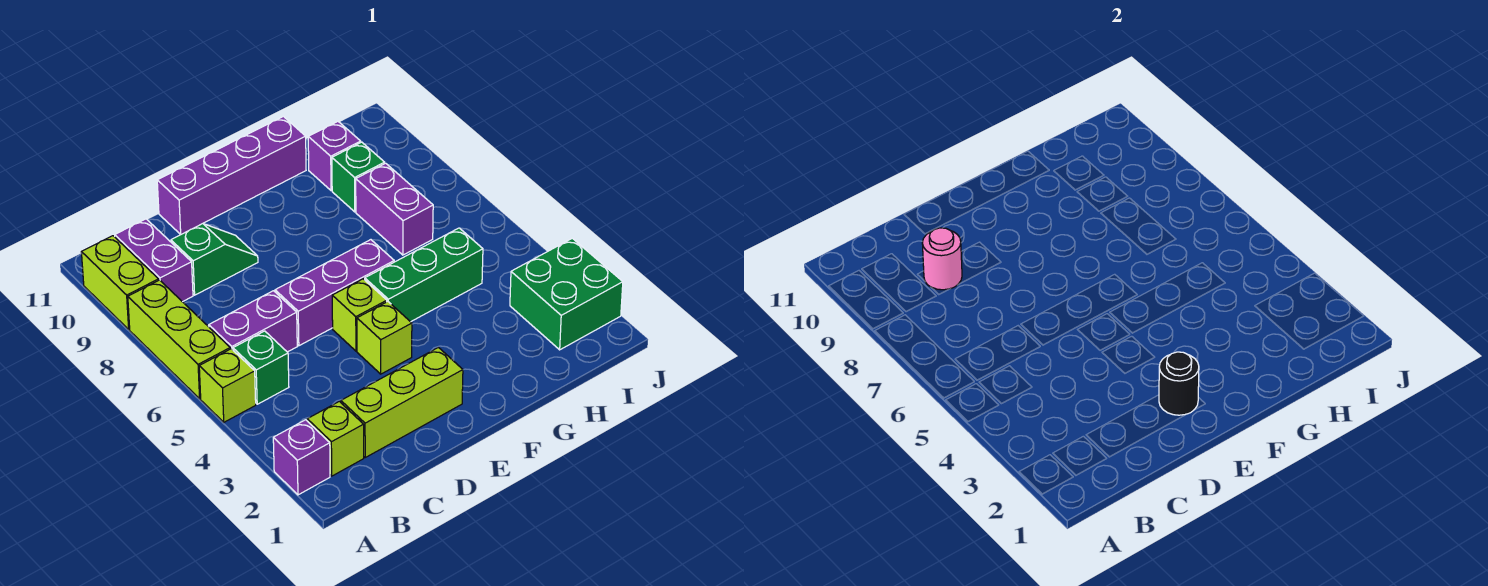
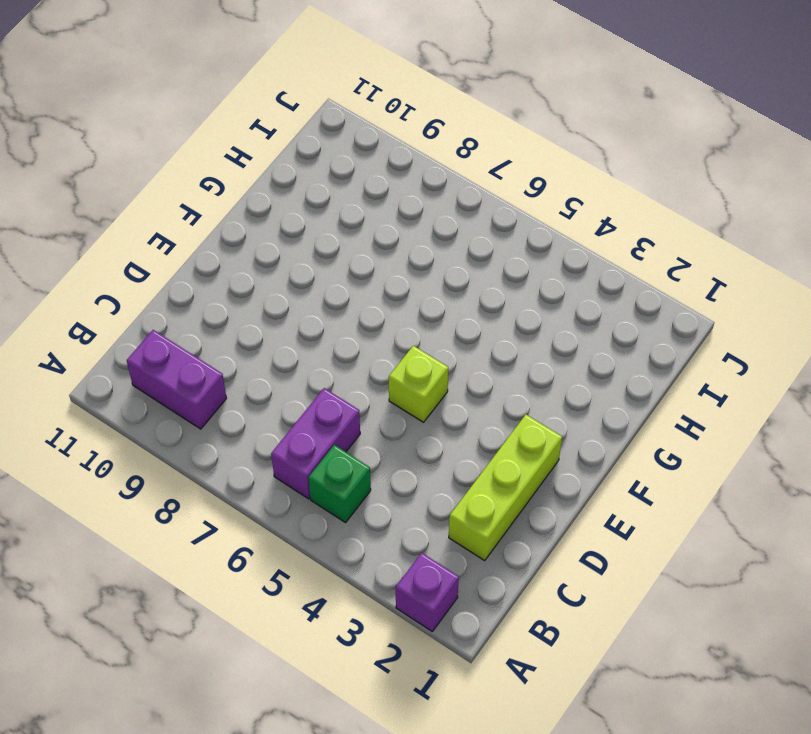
none -> lime brick A5 level 1
none -> lime brick A6:A8 level 1
none -> lime brick A9:A10 level 1

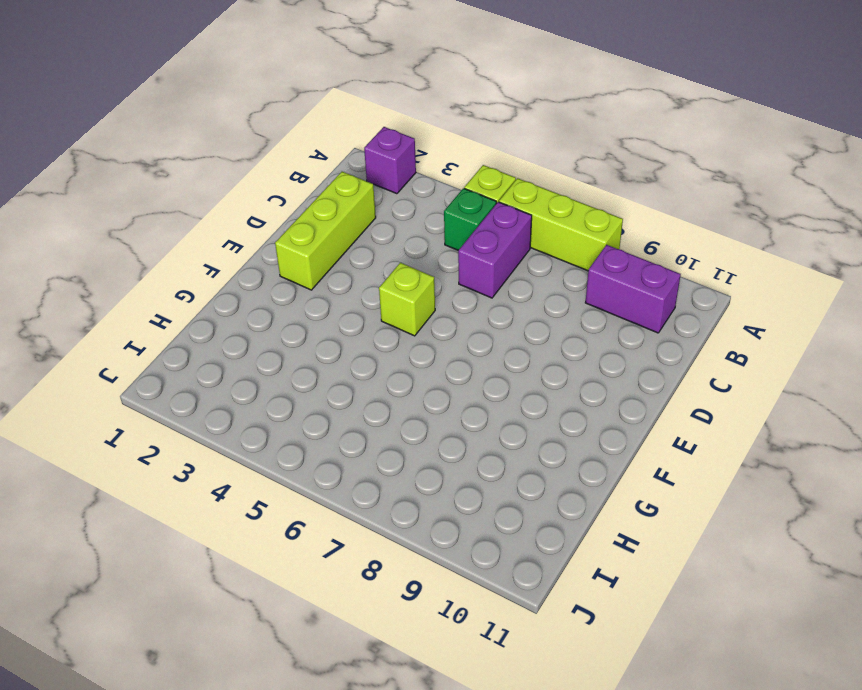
none -> lime brick A9:A10 level 1
none -> lime brick B2 level 1
none -> green slope C9:D9 level 1 top C

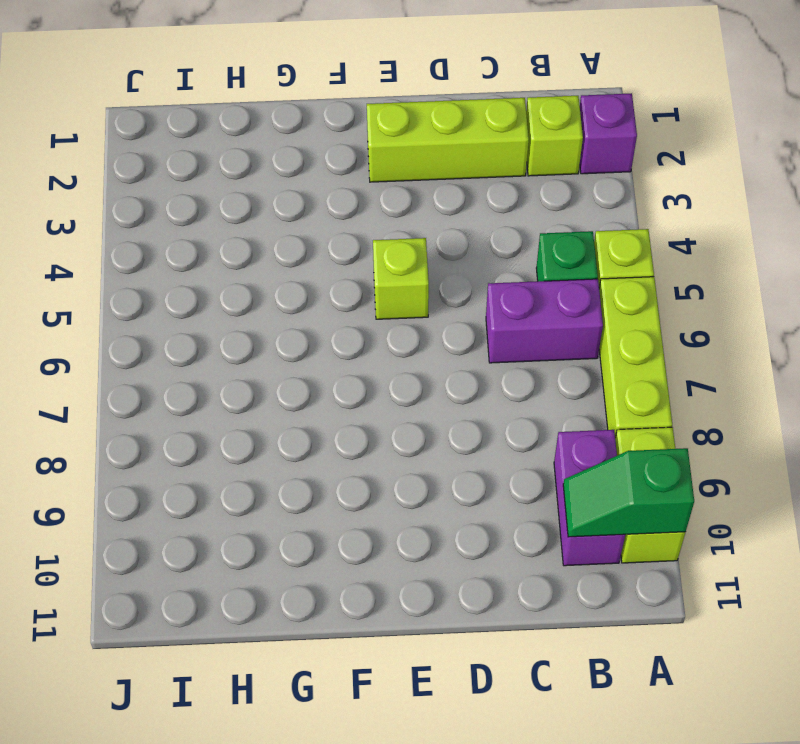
green slope A10:B10 level 2 top A -> green slope C9:D9 level 1 top C
none -> purple brick D6:F6 level 1
none -> purple brick D11:G11 level 1
none -> lime brick E4 level 1

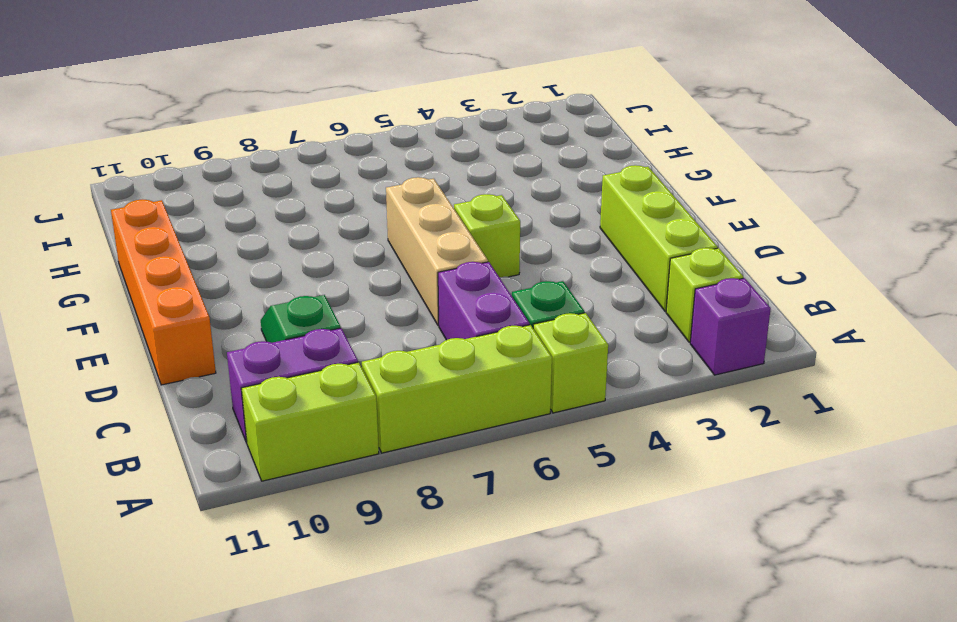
tan brick D6:F6 level 1 -> purple brick D6:F6 level 1
orange brick D11:G11 level 1 -> purple brick D11:G11 level 1
none -> lime brick E4 level 1
none -> green brick F5:H5 level 1
none -> purple brick H7:H8 level 1

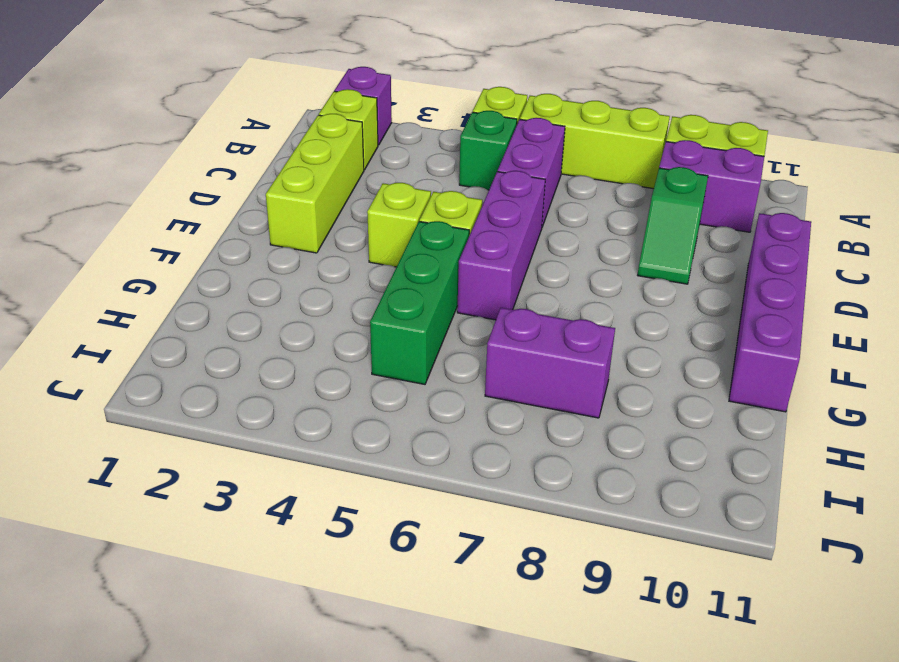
none -> green brick H9 level 1
none -> purple brick H10 level 1
none -> green brick I2:J3 level 1

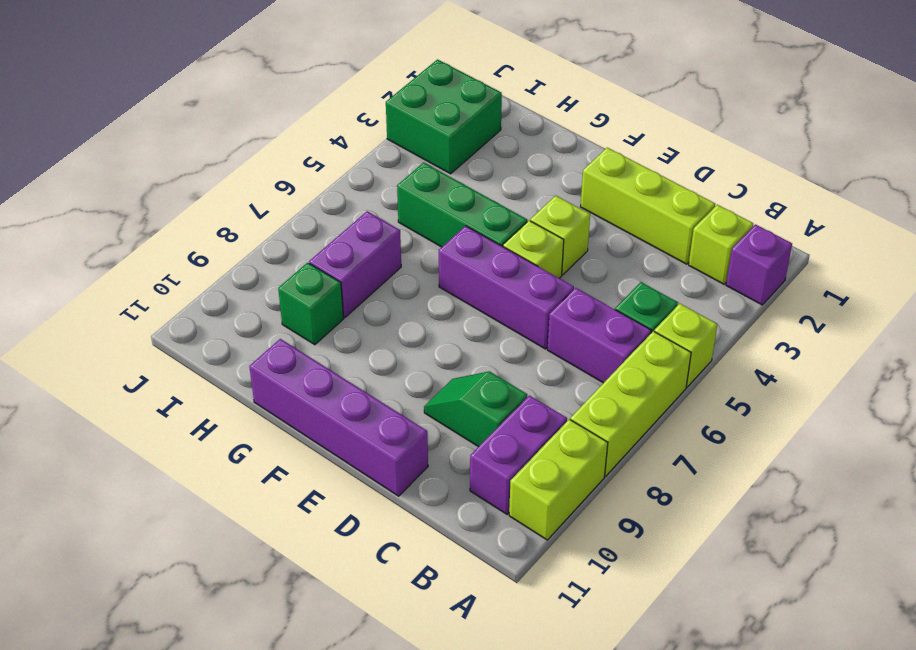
none -> purple brick H10 level 1
none -> pink round brick C9 level 2
none -> black round brick E2 level 2

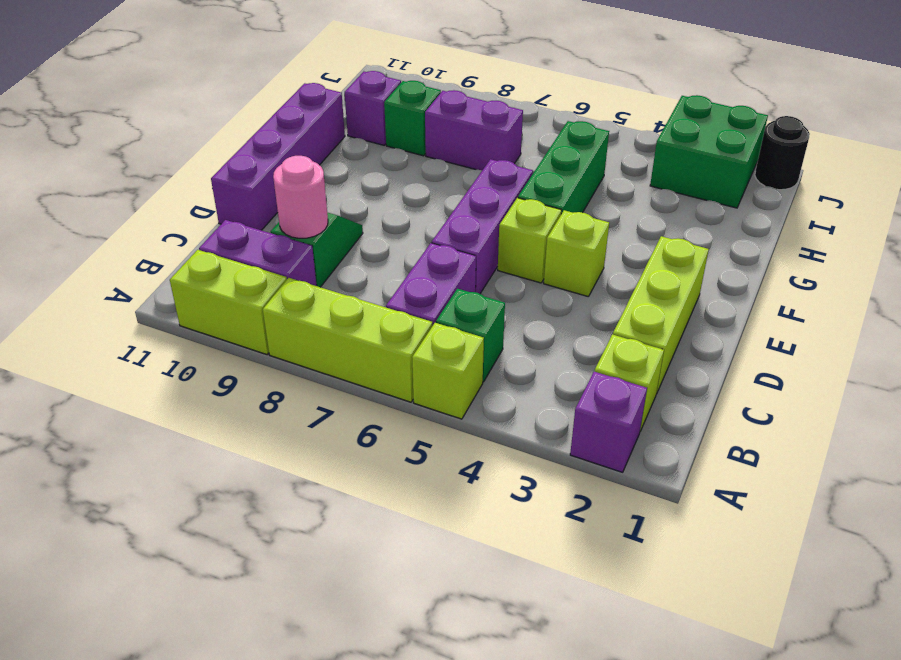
black round brick J1 level 1 -> black round brick E2 level 2

